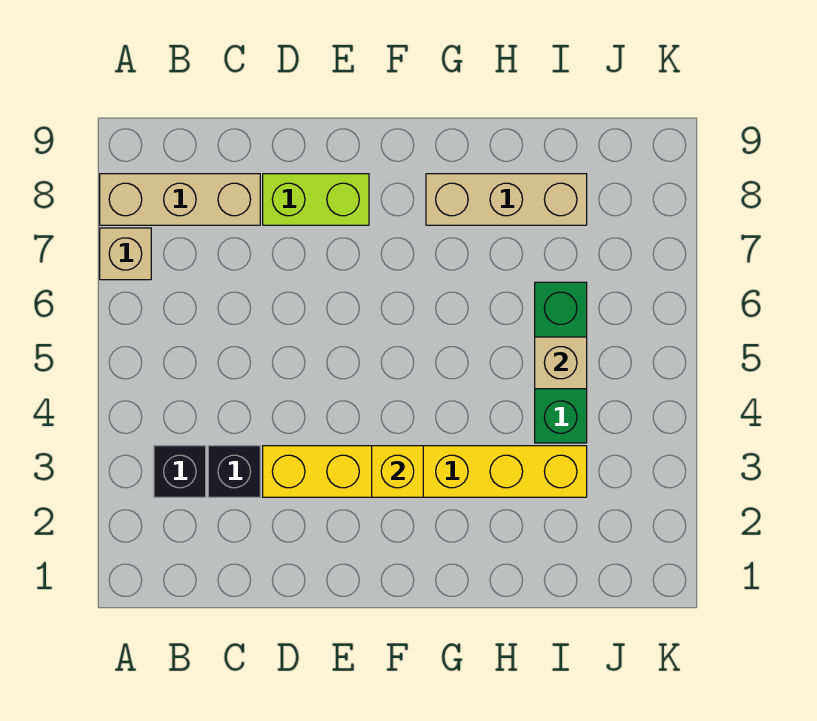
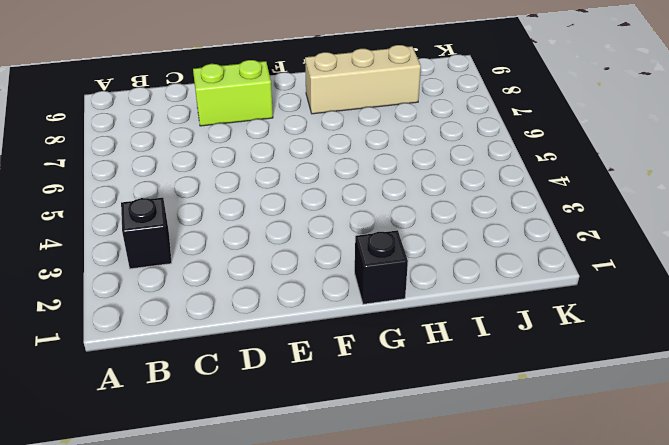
black brick G1 level 1 -> black brick C3 level 1
none -> tan brick A7 level 1
none -> tan brick A8:C8 level 1

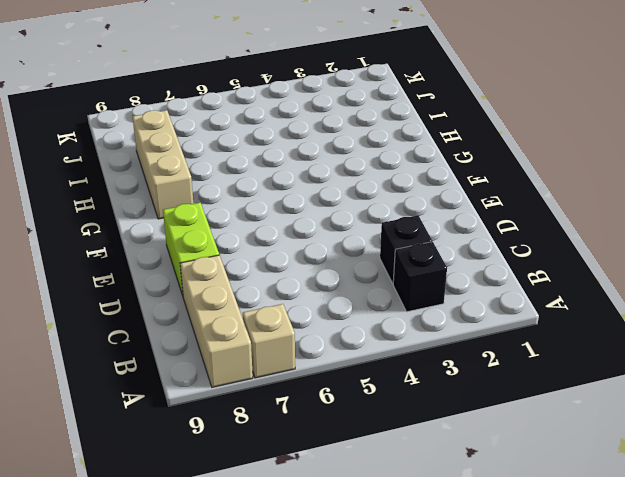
none -> yellow brick D3:I3 level 1
none -> green brick I4:I6 level 1

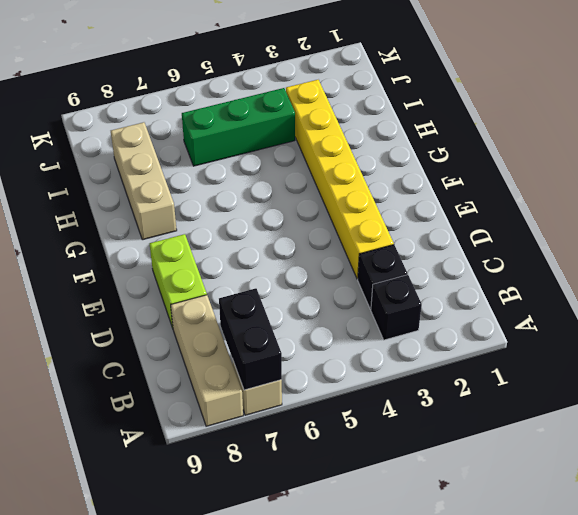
black brick A7:B7 level 2 -> none
none -> yellow brick F3 level 2
none -> tan brick I5 level 2

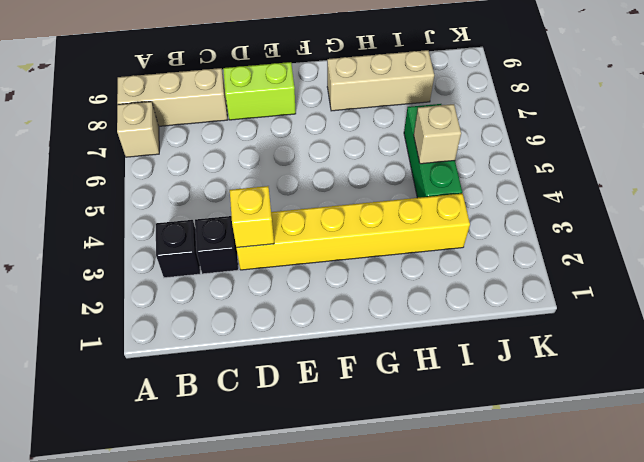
yellow brick D3 level 2 -> yellow brick F3 level 2

